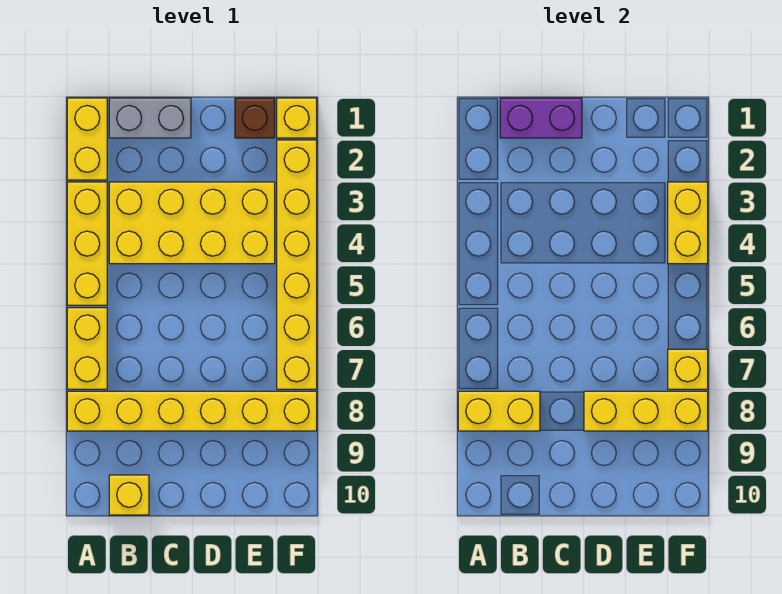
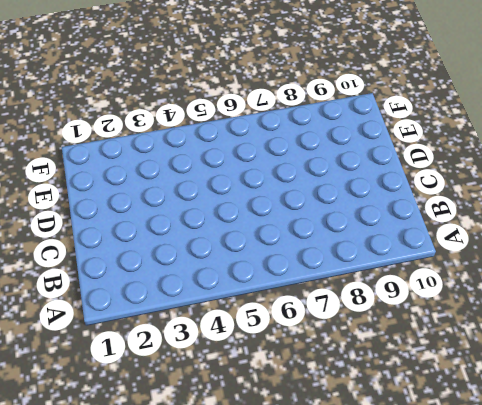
none -> yellow brick A1:A2 level 1
none -> yellow brick A3:A5 level 1
none -> yellow brick A6:A7 level 1

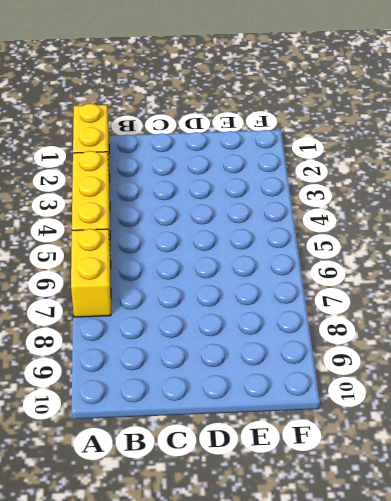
none -> yellow brick A8:F8 level 1
none -> grey brick B1:C1 level 1
none -> yellow brick B3:E4 level 1

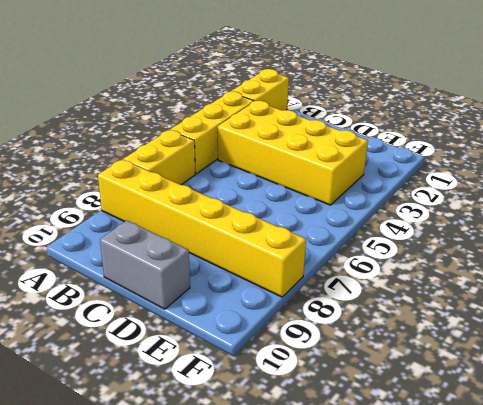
grey brick C10:D10 level 1 -> grey brick B1:C1 level 1
none -> yellow brick B10 level 1
none -> brown brick E1 level 1
none -> yellow brick F1 level 1

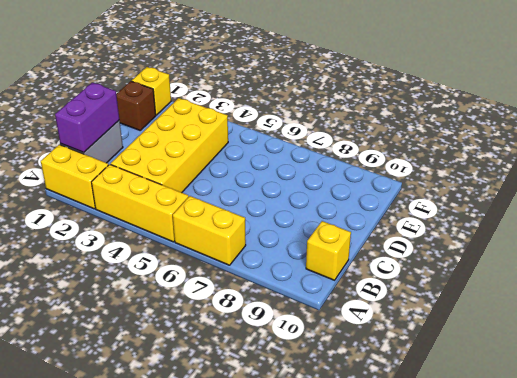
none -> yellow brick A8:F8 level 1
none -> yellow brick F2:F7 level 1
none -> yellow brick A8:B8 level 2

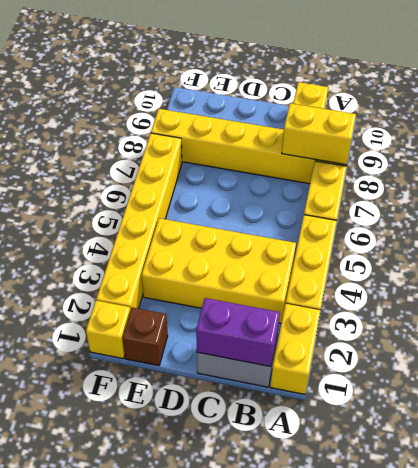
none -> yellow brick D8:F8 level 2
none -> yellow brick F3:F4 level 2
none -> yellow brick F7 level 2

